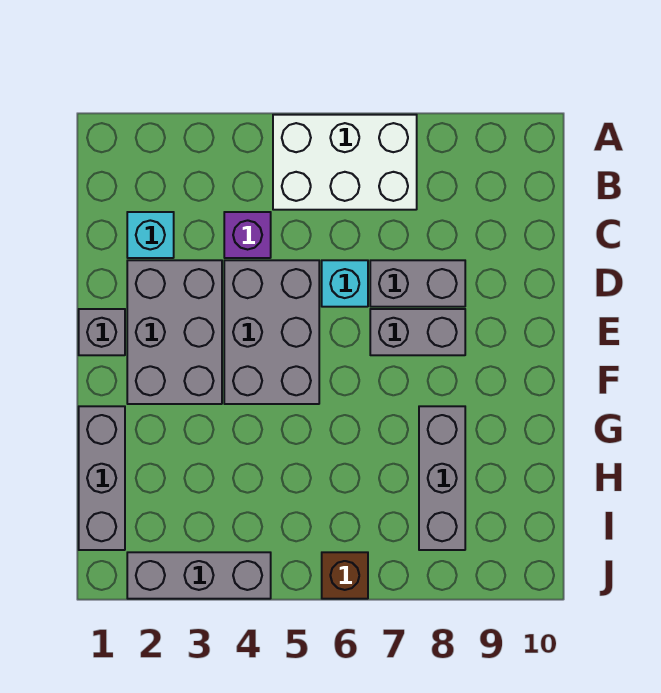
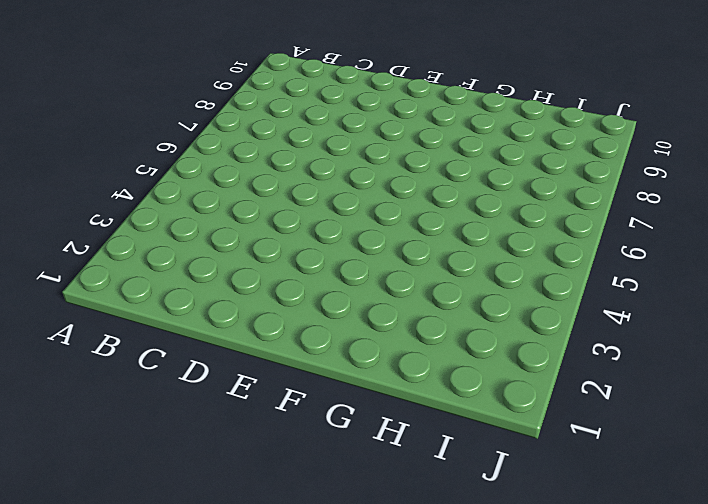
none -> white brick A5:B7 level 1
none -> cyan brick C2 level 1
none -> purple brick C4 level 1

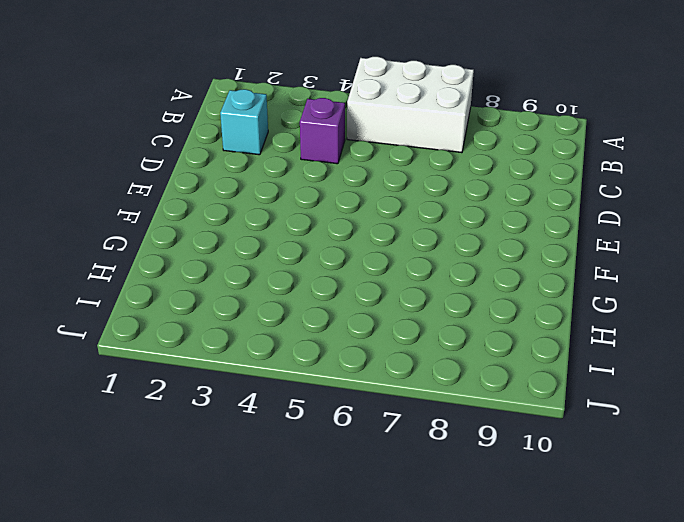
none -> grey brick D2:F3 level 1
none -> grey brick D4:F5 level 1
none -> cyan brick D6 level 1

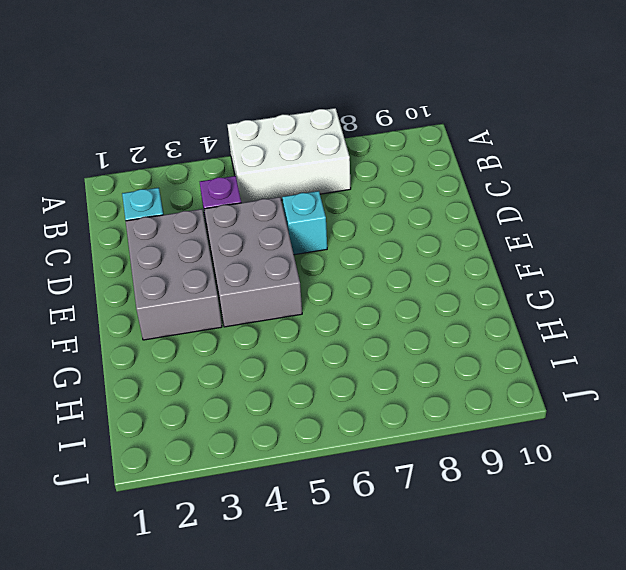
none -> grey brick D7:D8 level 1
none -> grey brick E1 level 1
none -> grey brick E7:E8 level 1

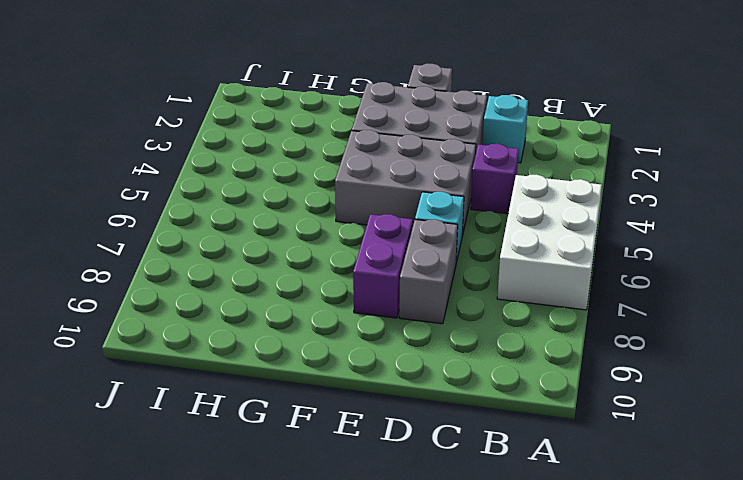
purple brick E7:E8 level 1 -> grey brick E7:E8 level 1
none -> grey brick G1:I1 level 1
none -> grey brick G8:I8 level 1
none -> grey brick J2:J4 level 1

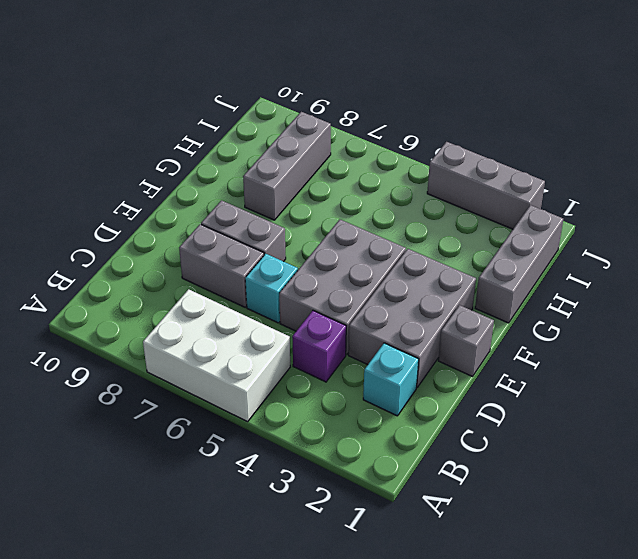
none -> brown brick J6 level 1

